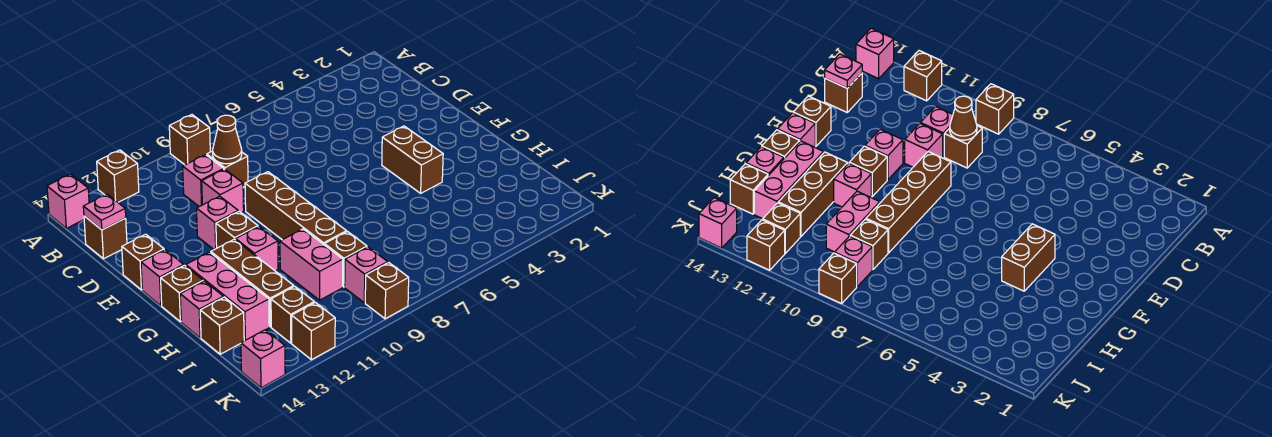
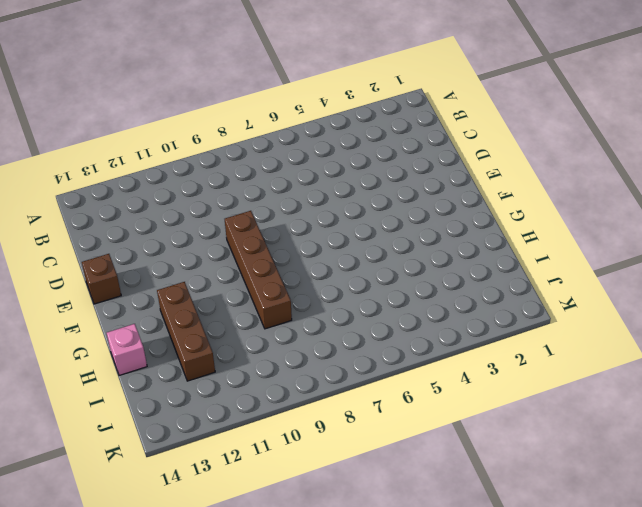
none -> brown brick A9 level 1
none -> brown brick A12 level 1
none -> pink brick A14 level 1

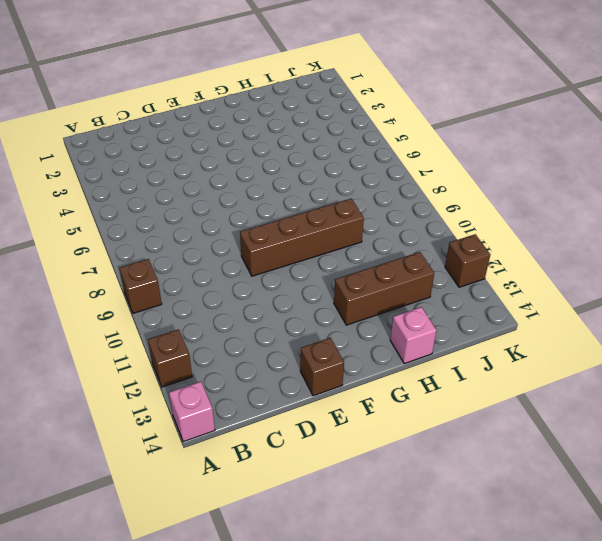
none -> brown brick C9 level 1
none -> pink brick C10 level 1
none -> brown brick C14 level 1

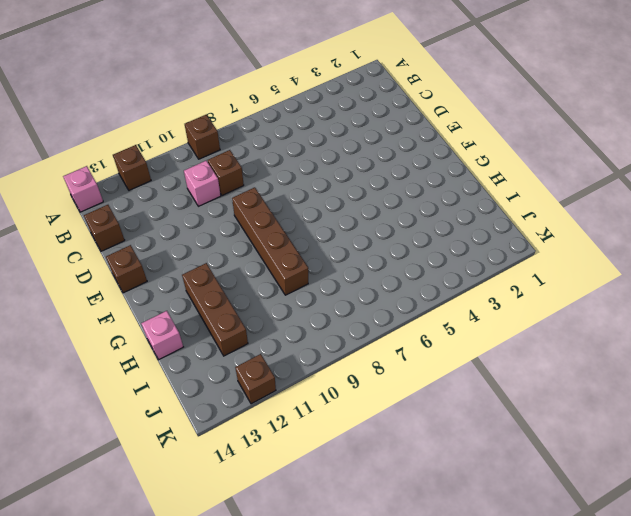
none -> pink brick D10 level 1
none -> pink brick E11 level 1
none -> brown brick F4:G4 level 1

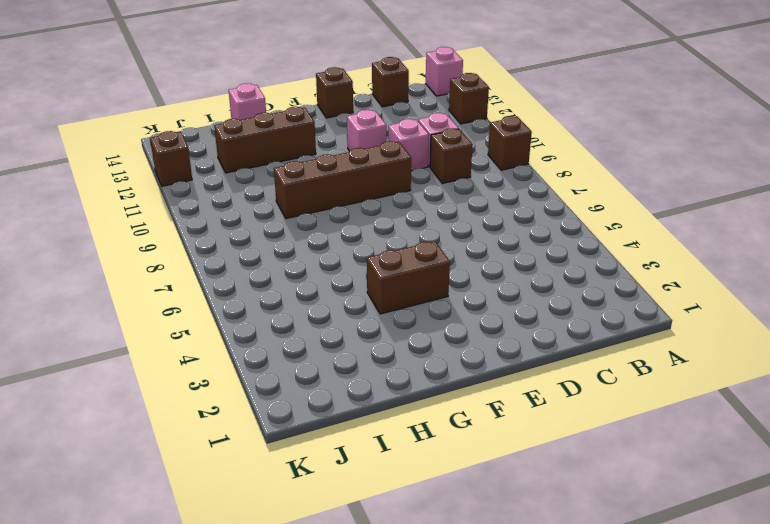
none -> brown brick F11 level 1
none -> pink brick F14 level 1
none -> pink brick G11 level 1

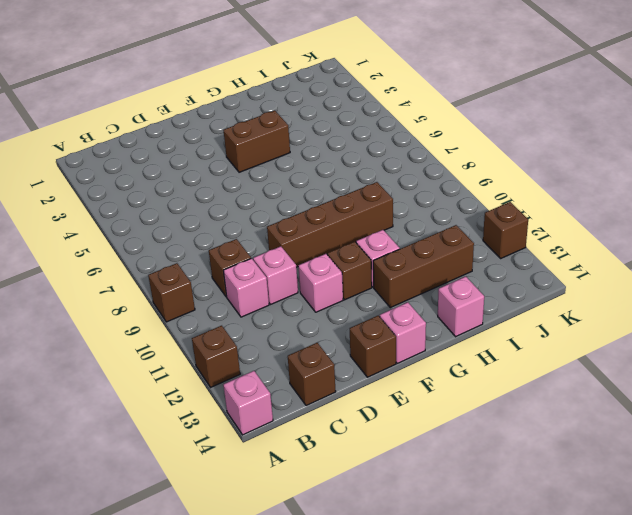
none -> pink brick G13:I13 level 1
none -> brown brick G14 level 1
none -> pink brick H10:I10 level 1

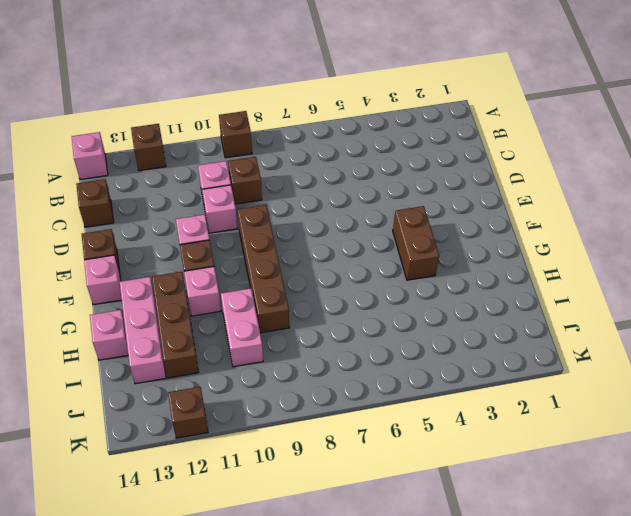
none -> brown brick G14 level 1
none -> brown brick I9 level 1
none -> brown brick I14 level 1

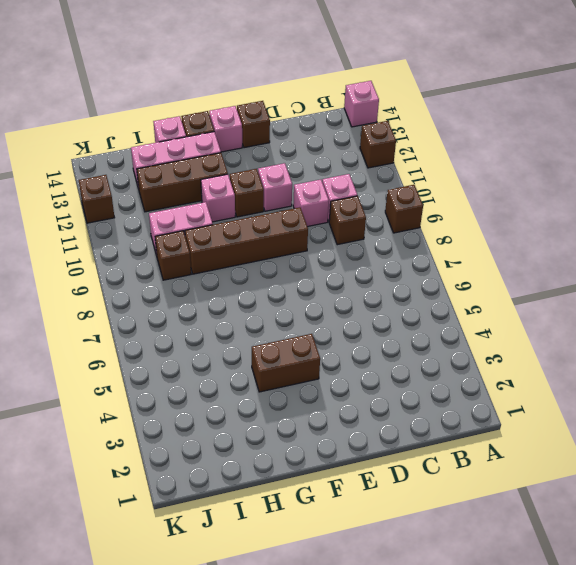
none -> brown brick C14 level 1
none -> brown brick I14 level 1
none -> pink brick J9 level 1

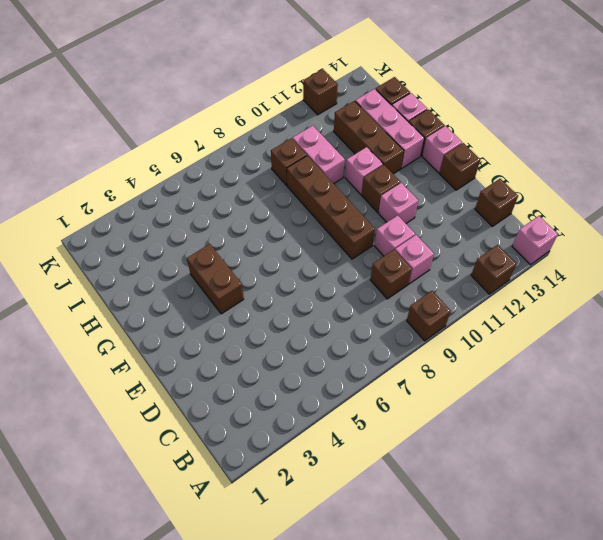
none -> pink brick J9 level 1
none -> brown brick J12 level 1
none -> brown brick K9 level 1

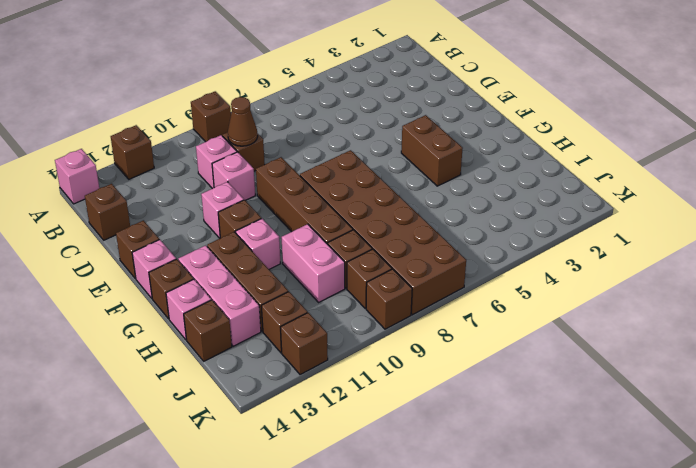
brown brick F7:K8 level 1 -> none
brown brick J9 level 1 -> pink brick J9 level 1
none -> pink brick K14 level 1
none -> pink plate C14 level 2

